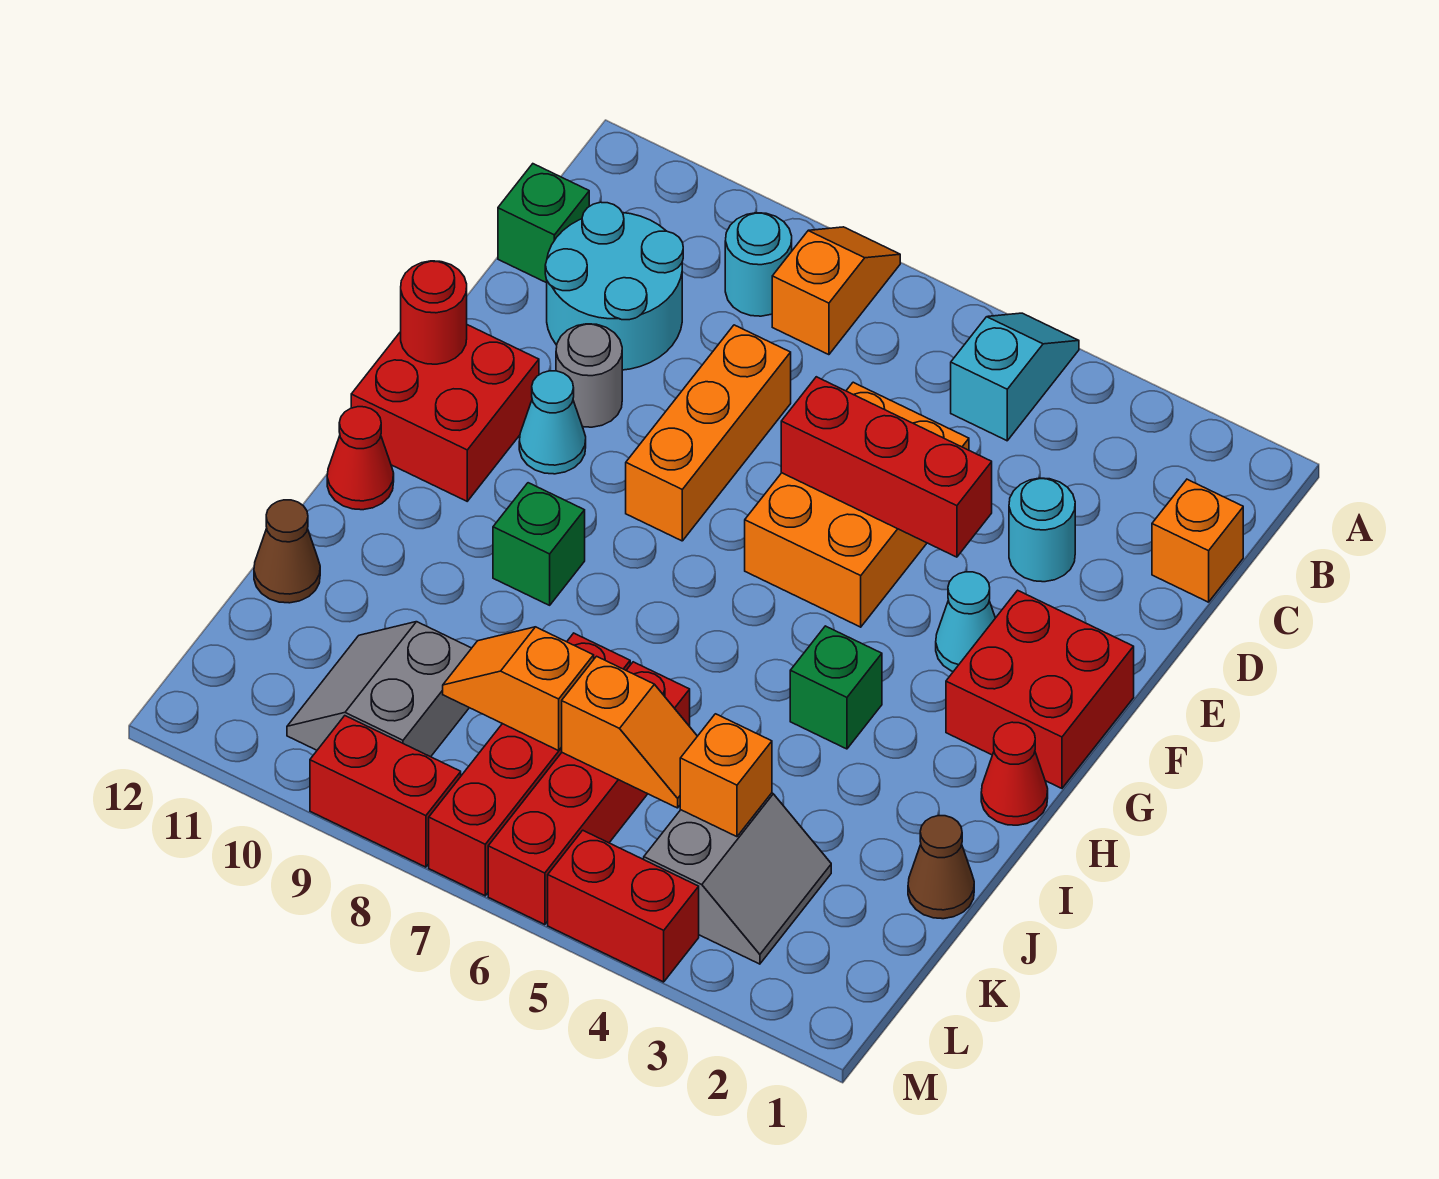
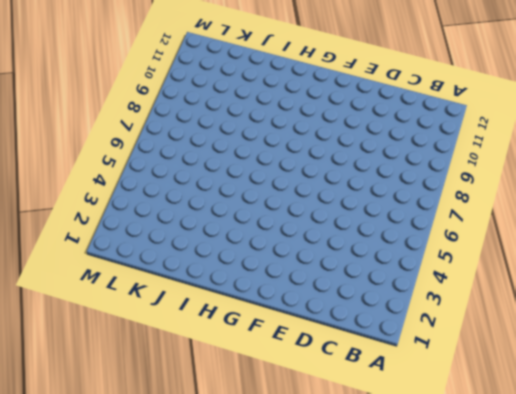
none -> cyan slope A5:B5 level 1 top B
none -> orange slope A8:B8 level 1 top B
none -> cyan round brick B9 level 1
none -> orange brick C1 level 1

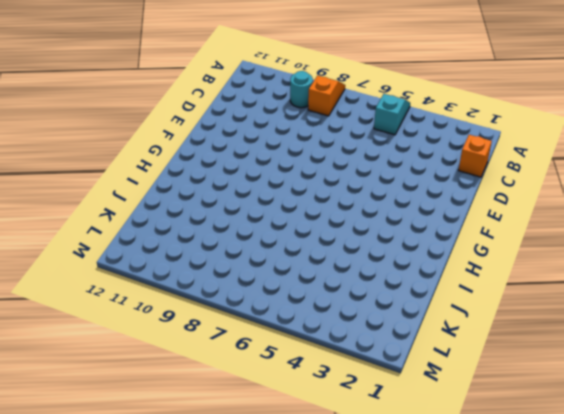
none -> cyan round brick C10:D11 level 1
none -> green brick C12 level 1
none -> cyan round brick D3 level 1
none -> orange brick D5:F6 level 1

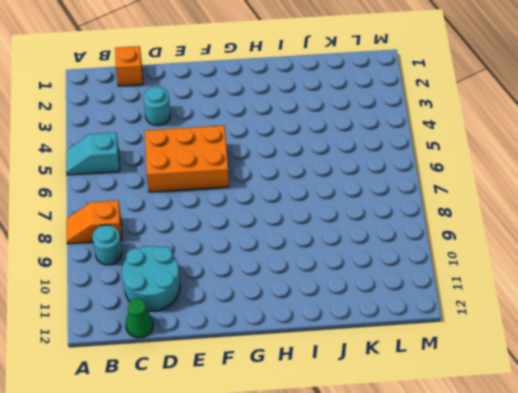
green cone C12 level 1 -> green brick C12 level 1
none -> orange brick D8:F8 level 1
none -> grey round brick E10 level 1
none -> red brick F1:G2 level 1
none -> cyan cone F3 level 1

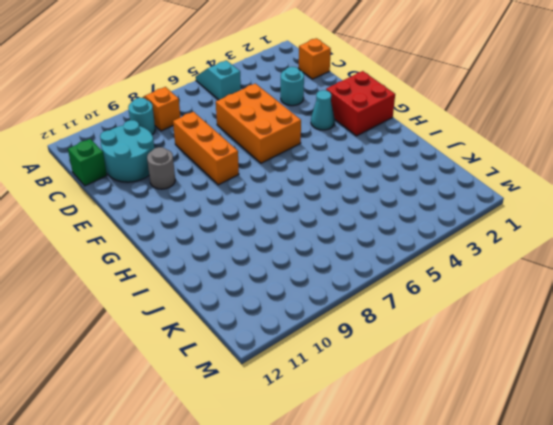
none -> cyan cone F10 level 1
none -> red brick F11:G12 level 1
none -> red cone H1 level 1
none -> green brick H4 level 1

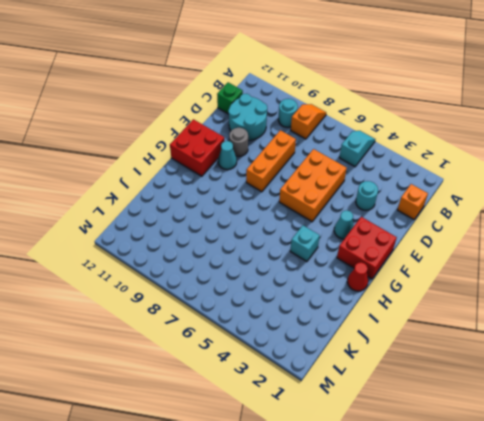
cyan brick H4 level 1 -> green brick H4 level 1
none -> green brick H9 level 1
none -> red cone H12 level 1
none -> brown cone J1 level 1
none -> red brick J6:M6 level 1

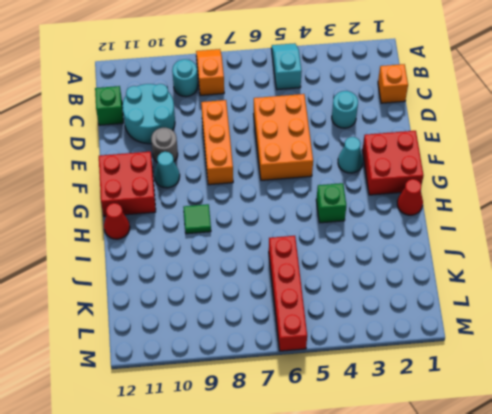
green tile H9 level 1 -> green brick H9 level 1
none -> brown cone J1 level 1
none -> red brick J7:M7 level 1
none -> brown cone J12 level 1
none -> grey slope K3:L4 level 1 top 4

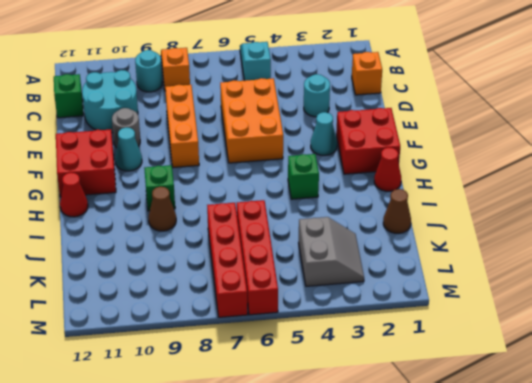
brown cone I9 level 1 -> brown cone J12 level 1
none -> grey slope K9:L10 level 1 top 9
none -> red brick M4:M5 level 1
none -> red brick M8:M9 level 1
none -> red brick E4:E6 level 2

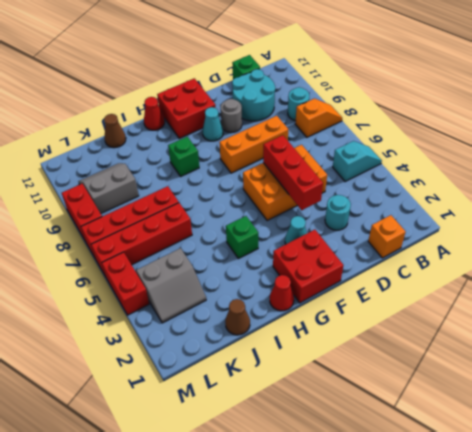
none -> red round brick F12 level 2
none -> orange brick K4 level 2
none -> orange slope K5:K6 level 2 top 6
none -> orange slope K7:K8 level 2 top 7

